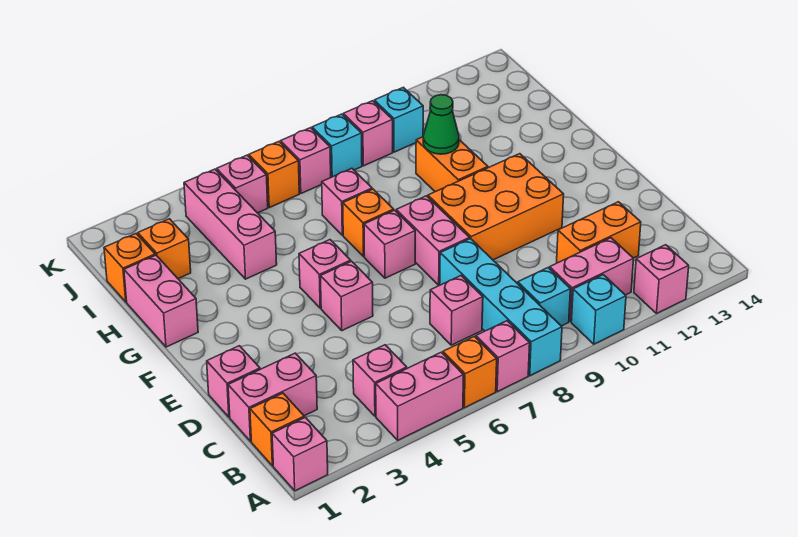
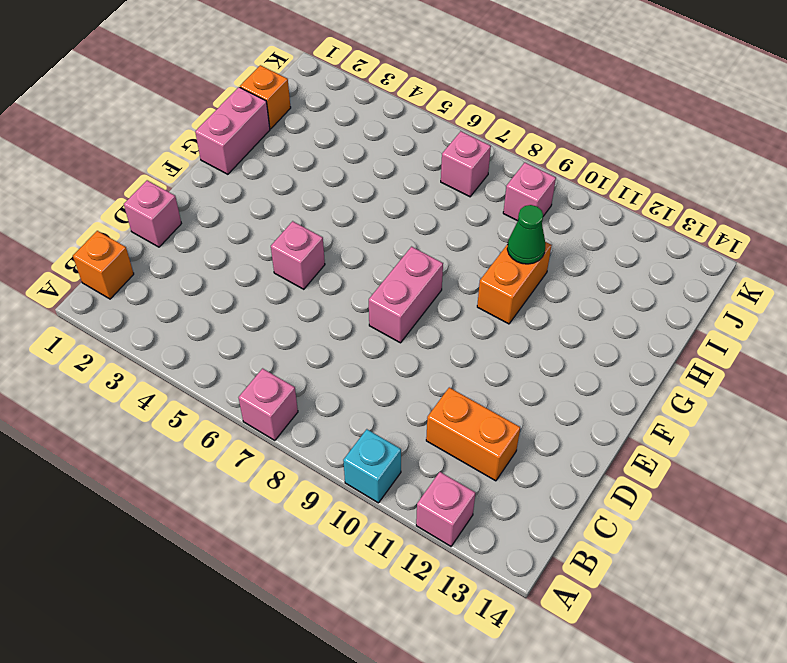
none -> pink brick A1 level 1
none -> pink brick A4:A5 level 1
none -> orange brick A6 level 1
none -> cyan brick A8:D8 level 1

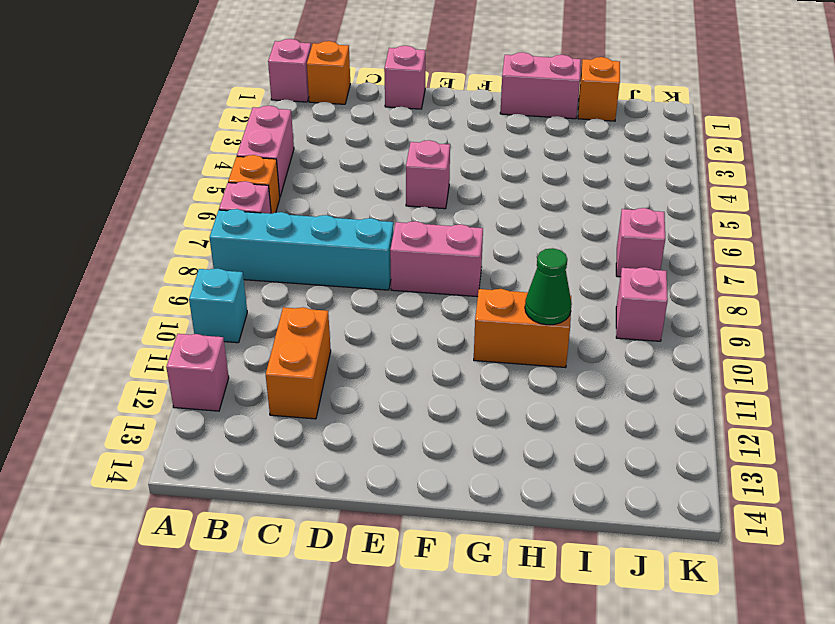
none -> pink brick B4 level 1
none -> cyan brick B9 level 1
none -> pink brick B10:B11 level 1
none -> pink brick C1:C2 level 1

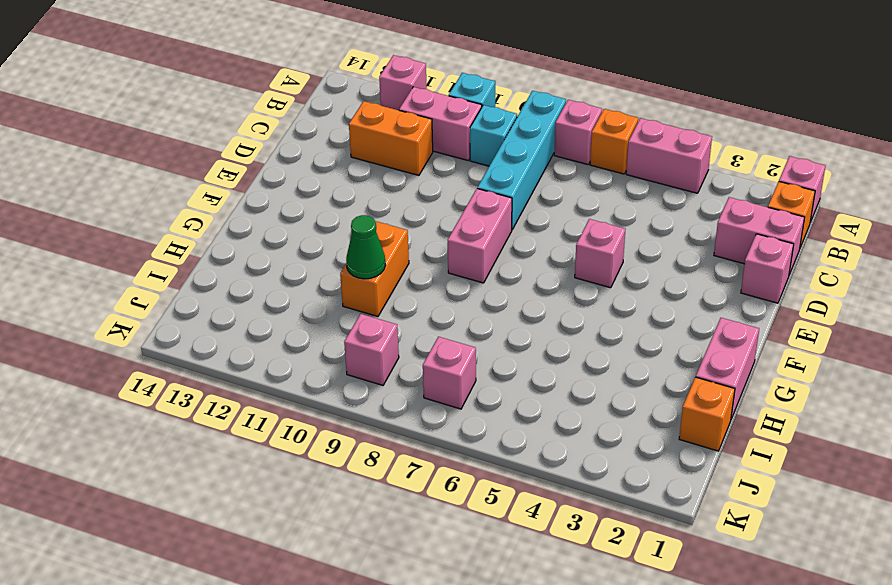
none -> pink brick B4 level 1
none -> pink brick C7 level 1
none -> orange brick E9:F11 level 1
none -> pink brick F5 level 1

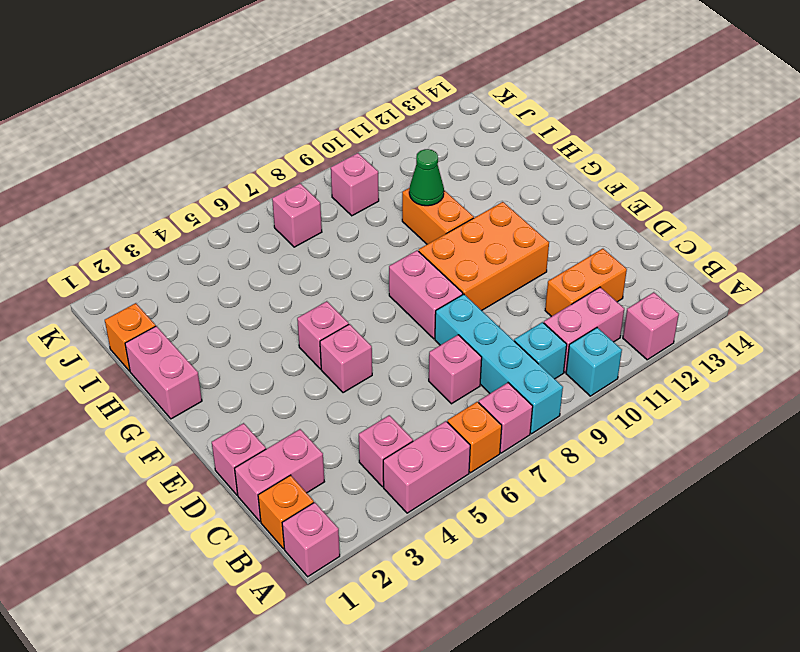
none -> pink brick F7 level 1
none -> orange brick G7 level 1
none -> pink brick H4:J4 level 1
none -> pink brick H7 level 1

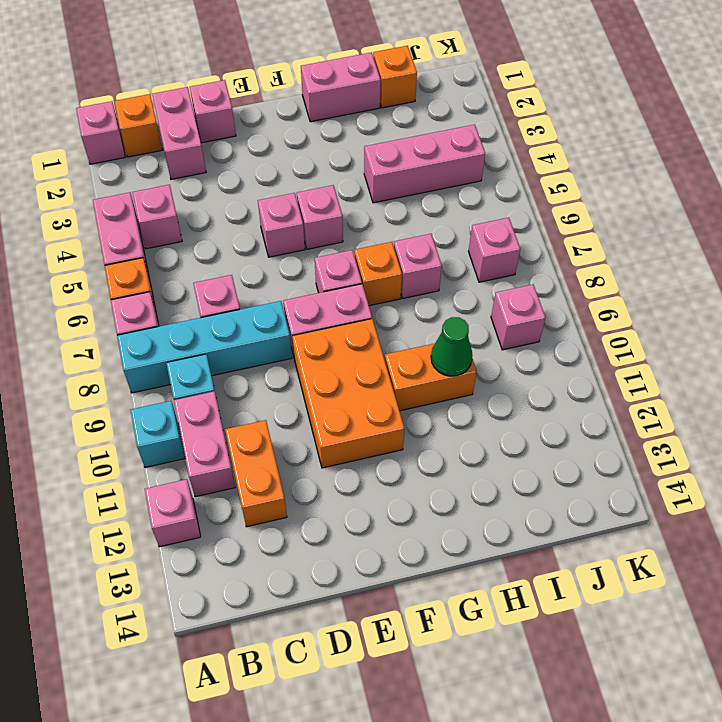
none -> orange brick I2 level 1
none -> pink brick J5 level 1
none -> orange brick J6 level 1
none -> cyan brick J8 level 1

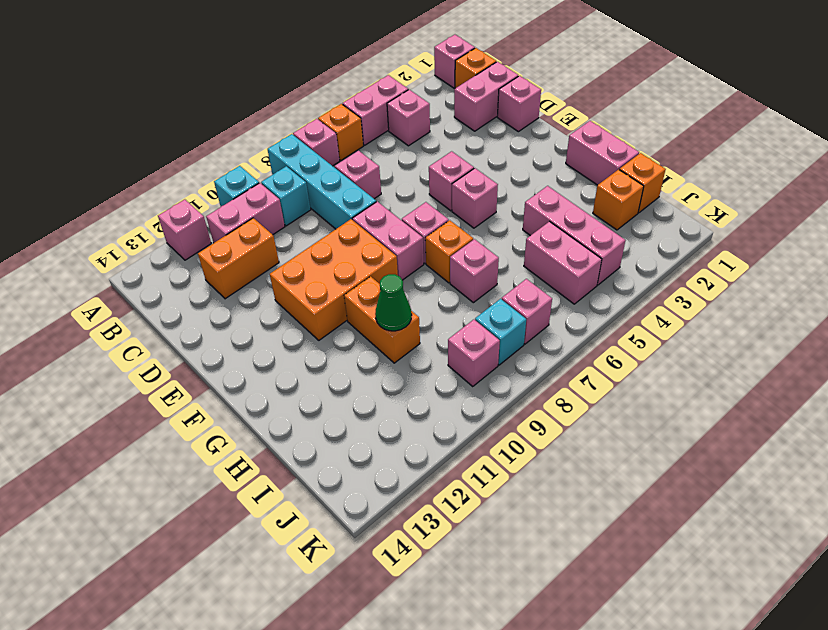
pink brick I5:J5 level 1 -> pink brick J5 level 1
none -> orange brick J6 level 1
none -> cyan brick J10 level 1

